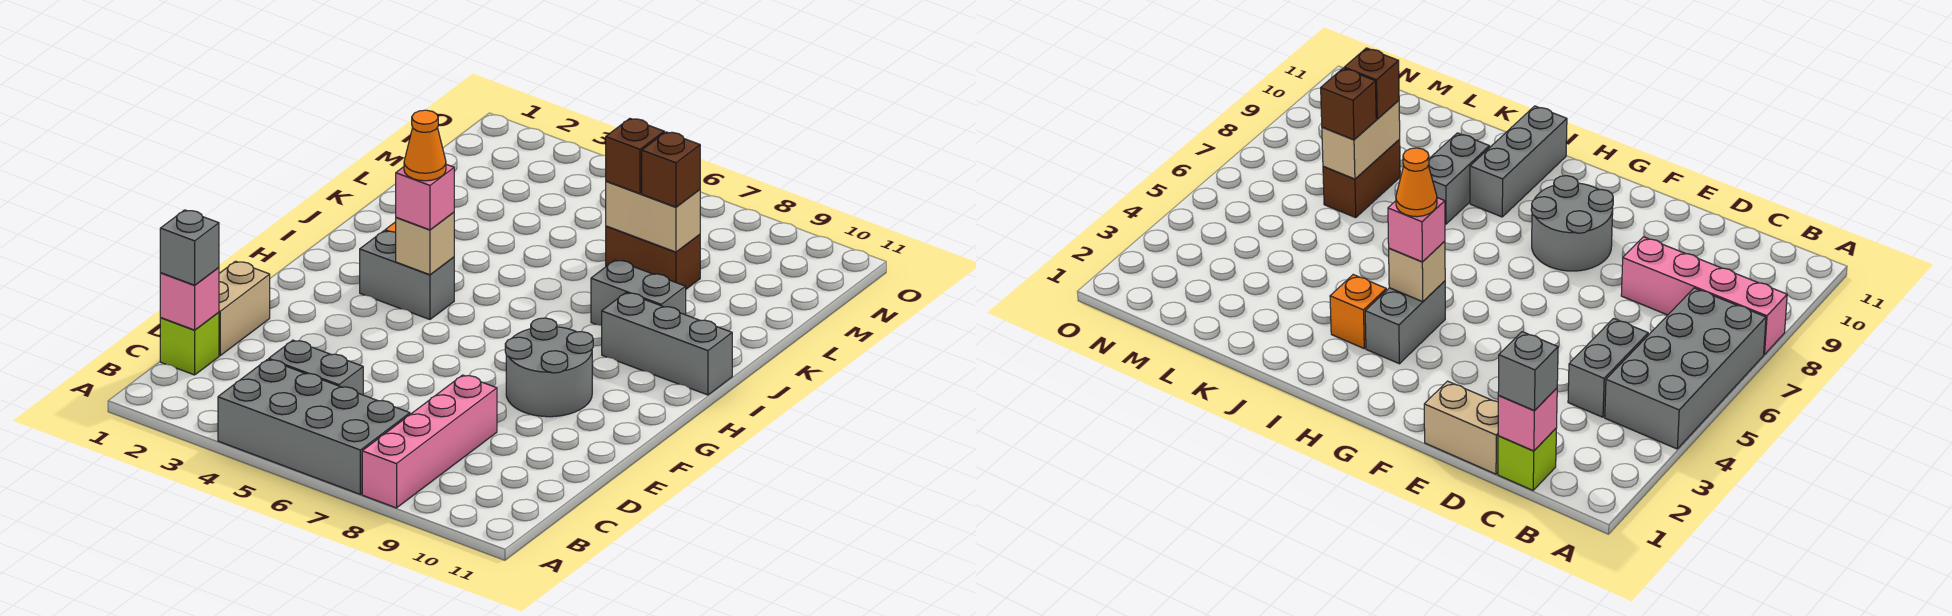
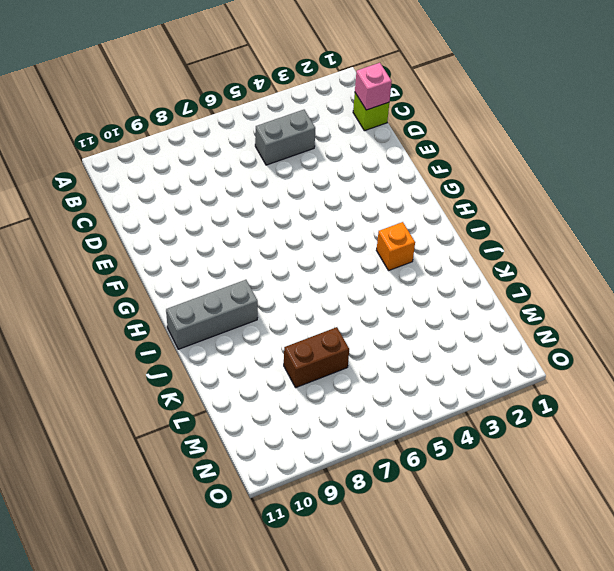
none -> grey brick A4:B7 level 1
none -> pink brick A8:D8 level 1
none -> tan brick D1:E1 level 1

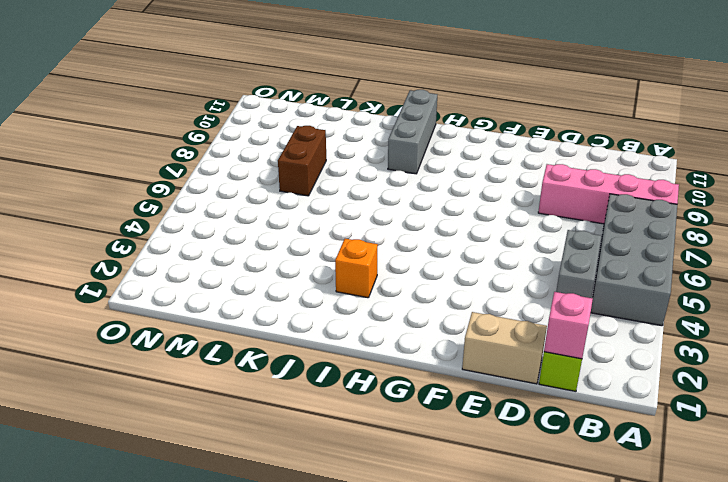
none -> grey round brick F8:G9 level 1
none -> grey brick H3:H4 level 1
none -> grey brick J8:J9 level 1

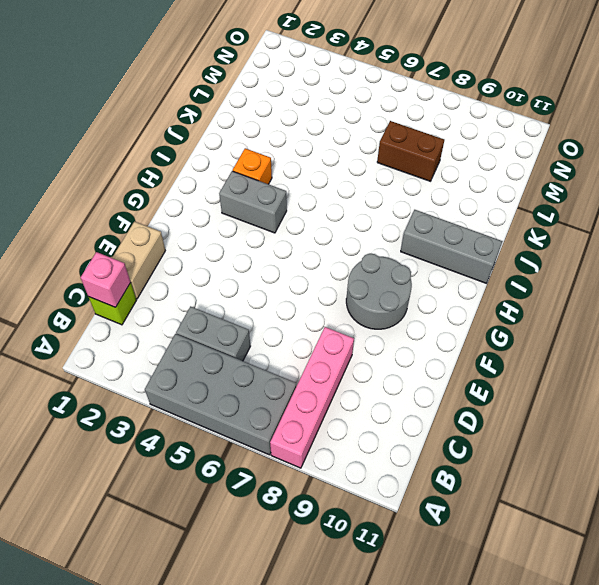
none -> grey brick J8:J9 level 1
none -> tan brick H4 level 2
none -> tan brick L7:L8 level 2

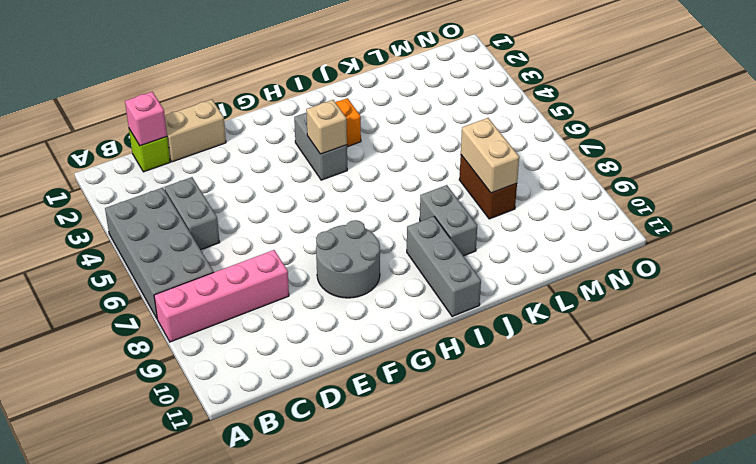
none -> grey brick C1 level 3
none -> pink brick H4 level 3
none -> brown brick L7 level 3

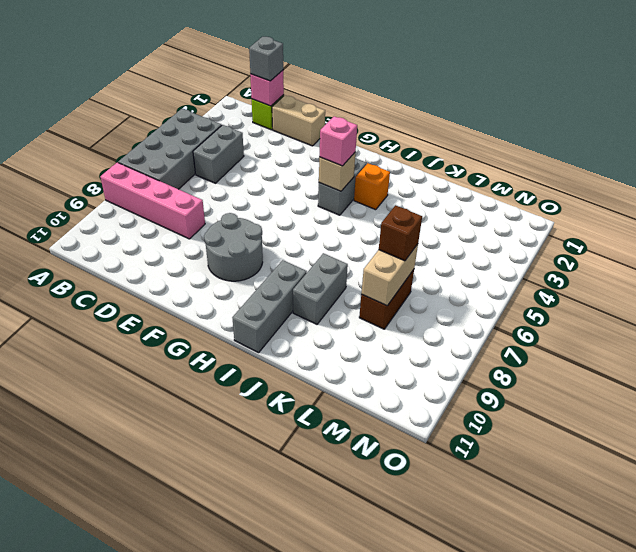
none -> brown brick L8 level 3
none -> orange cone H4 level 4

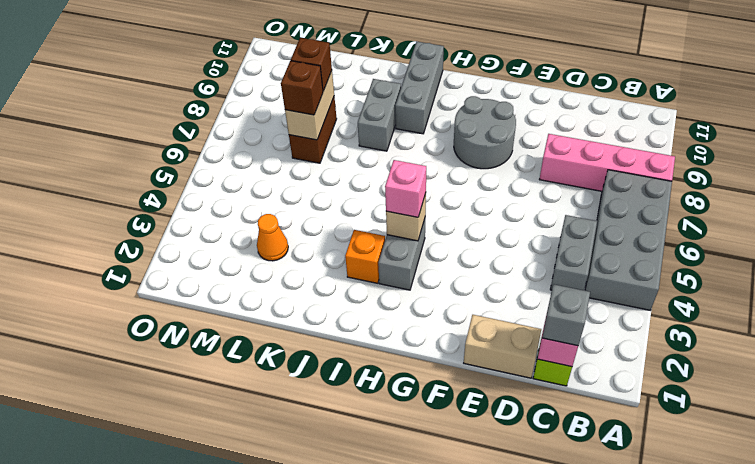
orange cone L3 level 1 -> orange cone H4 level 4

